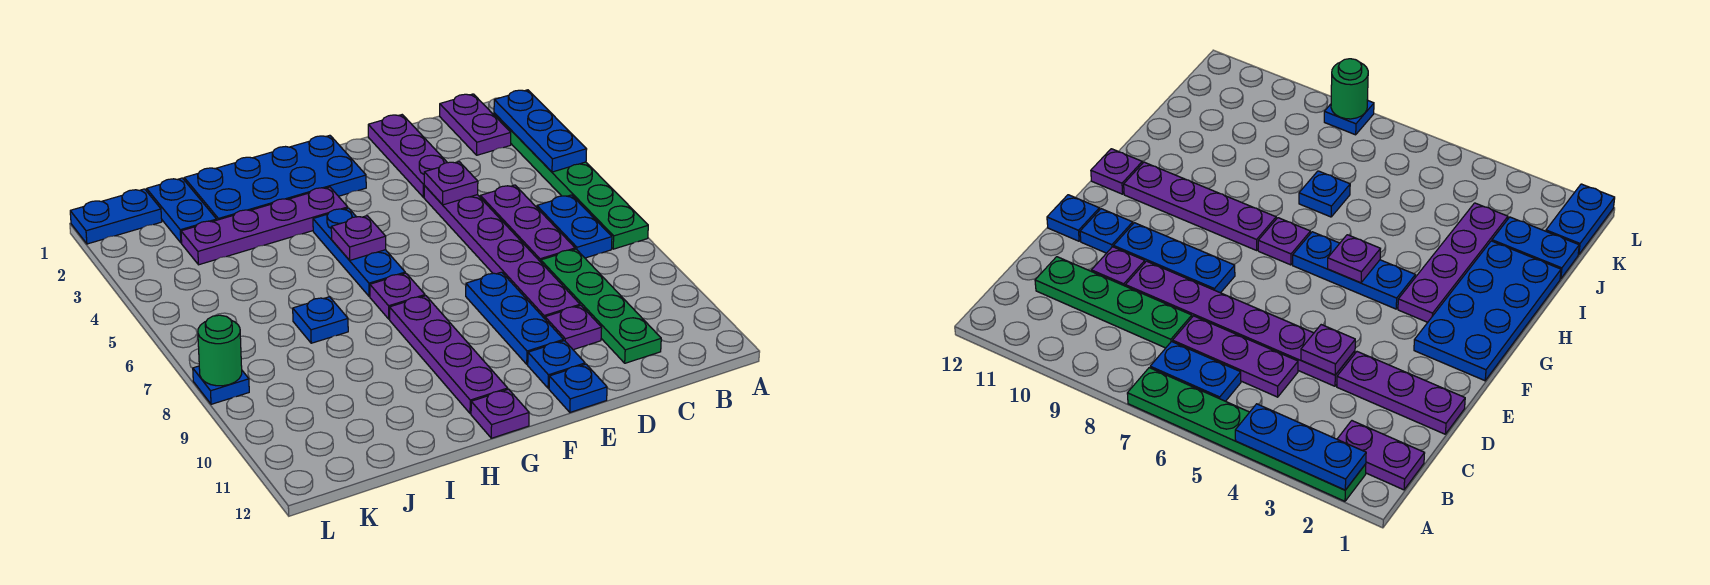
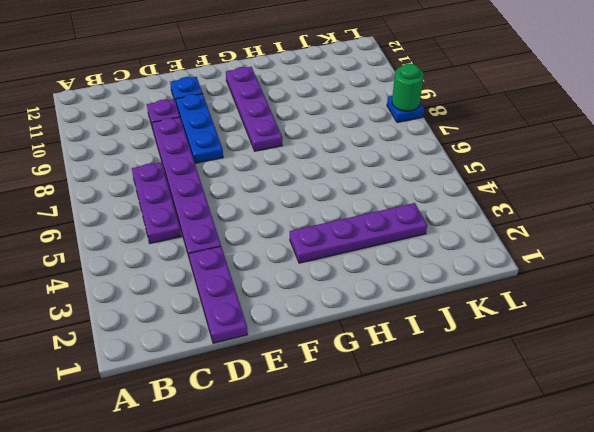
none -> green plate A2:A7 level 1
none -> purple plate B1:B2 level 1
none -> blue plate B6:B7 level 1

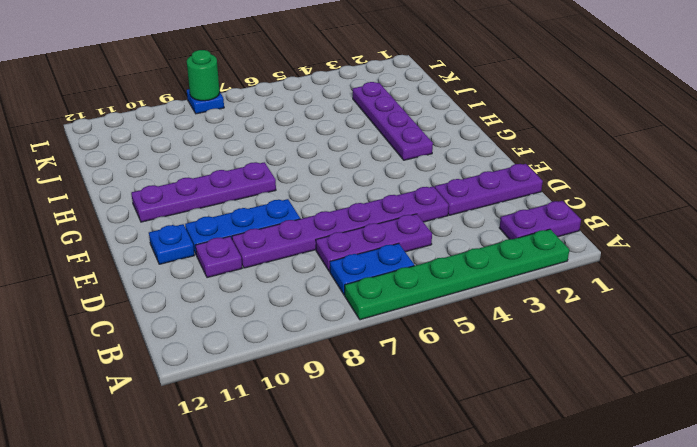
none -> green plate C8:C11 level 1
none -> blue plate E12 level 1
none -> blue plate F1:I2 level 1

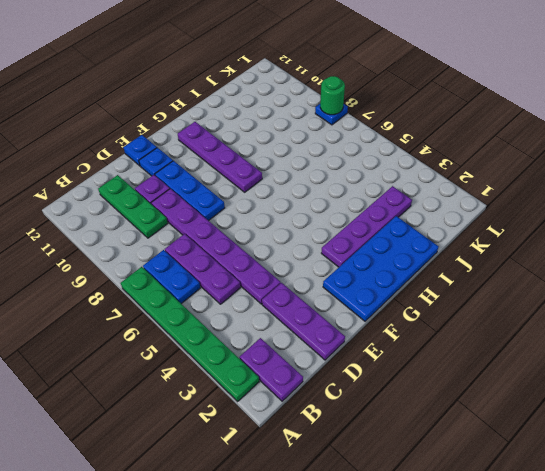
green plate C9:C11 level 1 -> green plate C8:C11 level 1
none -> blue plate G4:G6 level 1
none -> purple plate G7 level 1
none -> purple plate G12 level 1

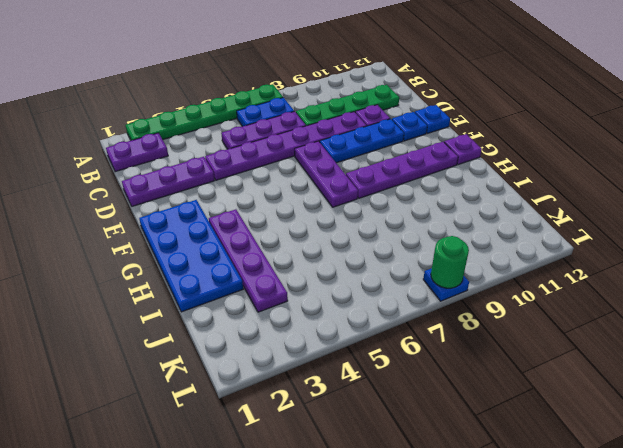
purple plate E7:G7 level 1 -> purple plate G7 level 1
none -> blue plate G4:G6 level 1
none -> blue plate I7 level 1
none -> blue plate J1:J2 level 1

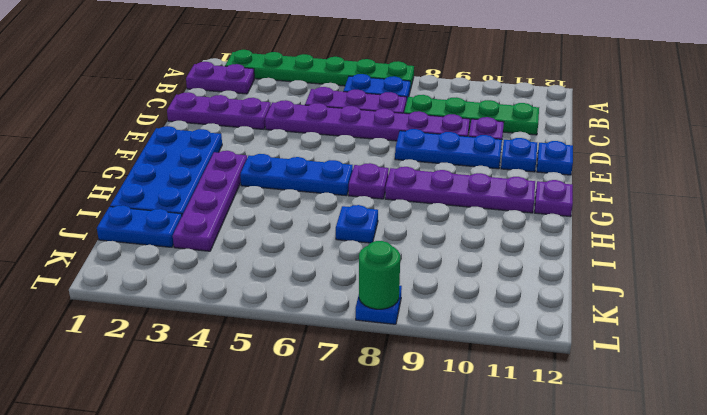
none -> blue plate K1:L1 level 1
none -> blue plate A2:A4 level 2
none -> purple plate D4 level 2

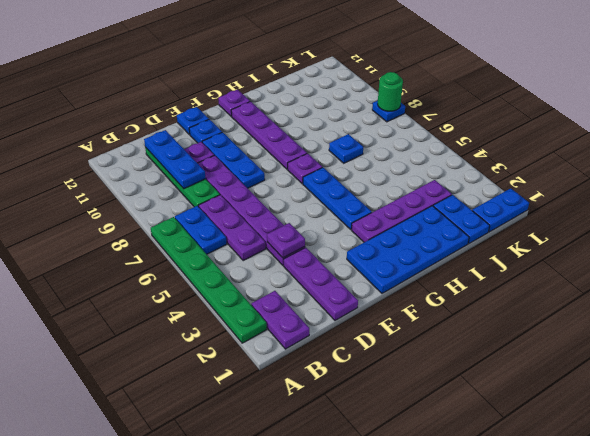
blue plate C9:C11 level 2 -> blue plate A2:A4 level 2
none -> purple plate G5 level 2

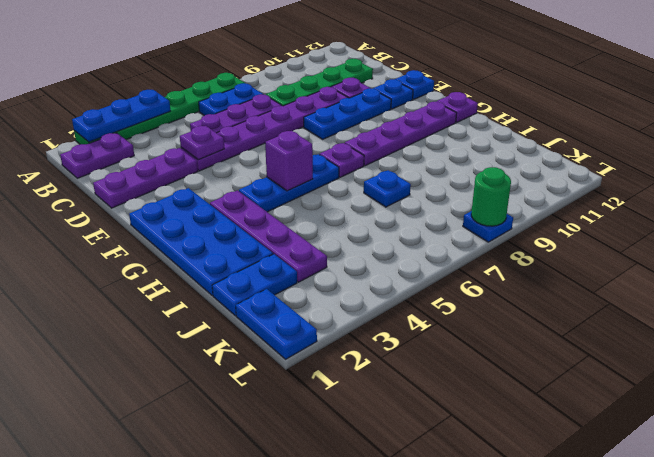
purple brick G5 level 2 -> purple plate G5 level 2

